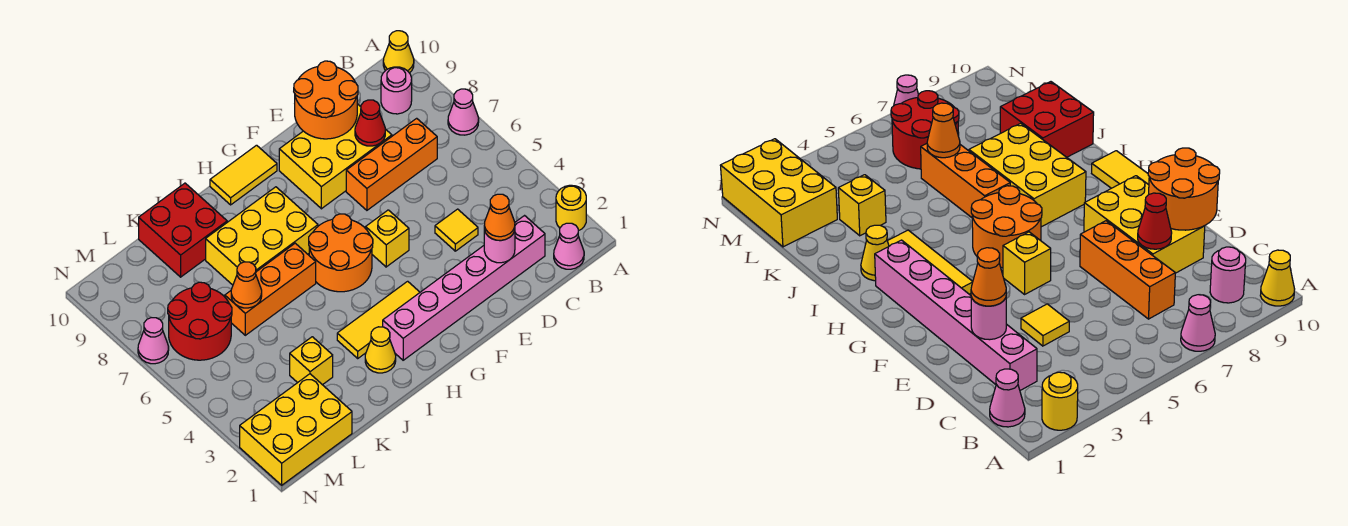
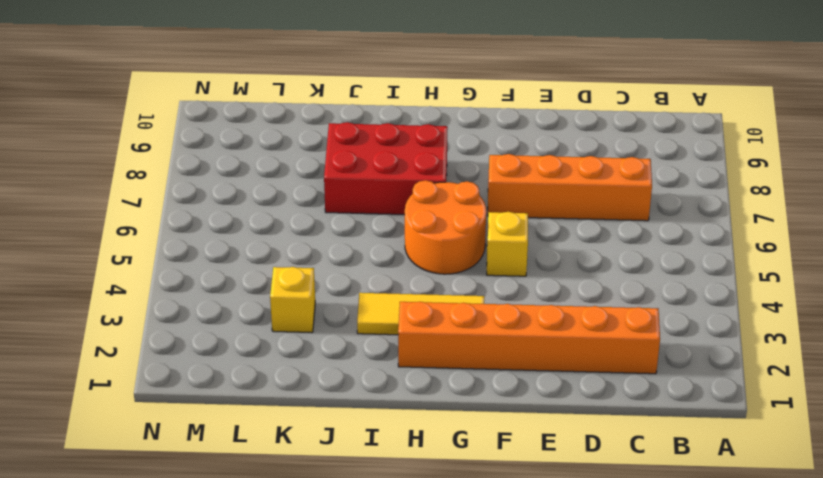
orange brick C2:H2 level 1 -> pink brick C2:H2 level 1
orange brick C7:F7 level 1 -> orange brick C7:E7 level 1
red brick H7:J8 level 1 -> yellow brick H7:J8 level 1
none -> yellow round brick A2 level 1
none -> pink cone A7 level 1
none -> yellow cone A10 level 1

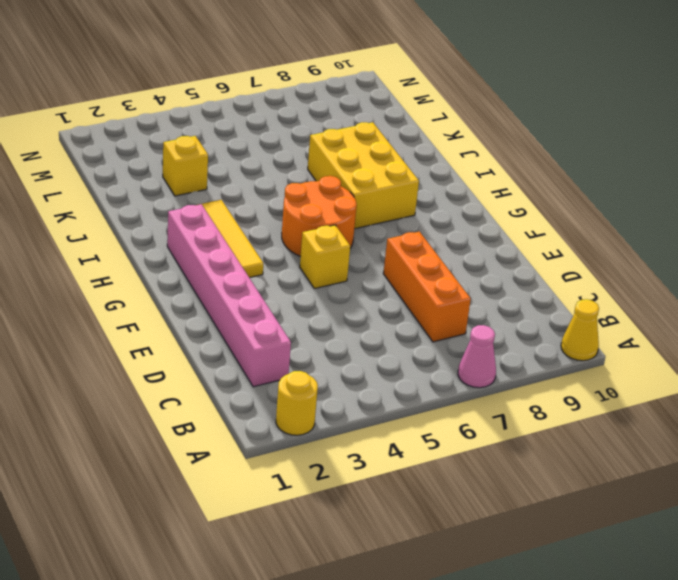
none -> pink cone B1 level 1
none -> pink round brick B9 level 1
none -> yellow tile D4 level 1

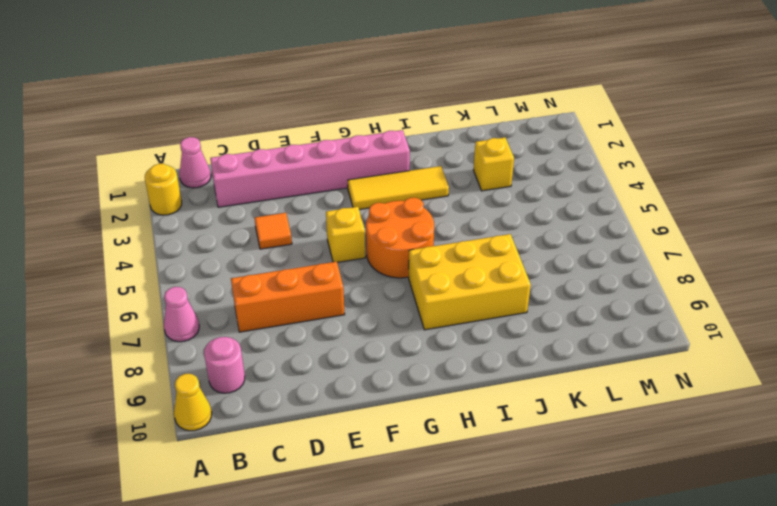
orange tile D4 level 1 -> yellow tile D4 level 1
none -> yellow brick D8:F9 level 1
none -> yellow tile G10:H10 level 1
none -> yellow cone I2 level 1

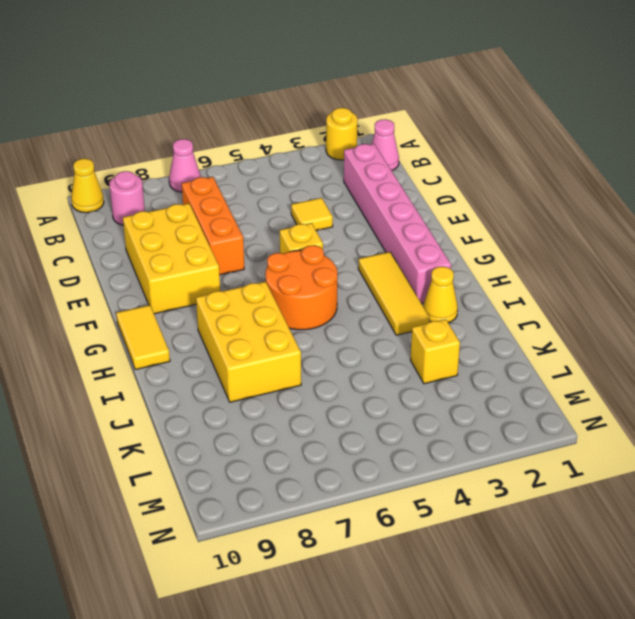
none -> orange brick I6:K6 level 1
none -> red brick J9:K10 level 1
none -> yellow brick L1:N2 level 1

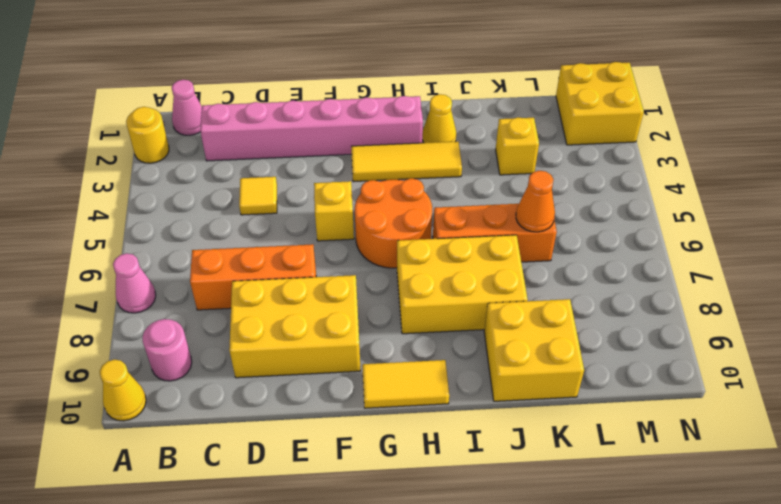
yellow brick J9:K10 level 1 -> red brick J9:K10 level 1
yellow brick M1:N2 level 1 -> yellow brick L1:N2 level 1
none -> red round brick L6:M7 level 1
none -> pink cone N7 level 1
none -> pink round brick D2 level 2

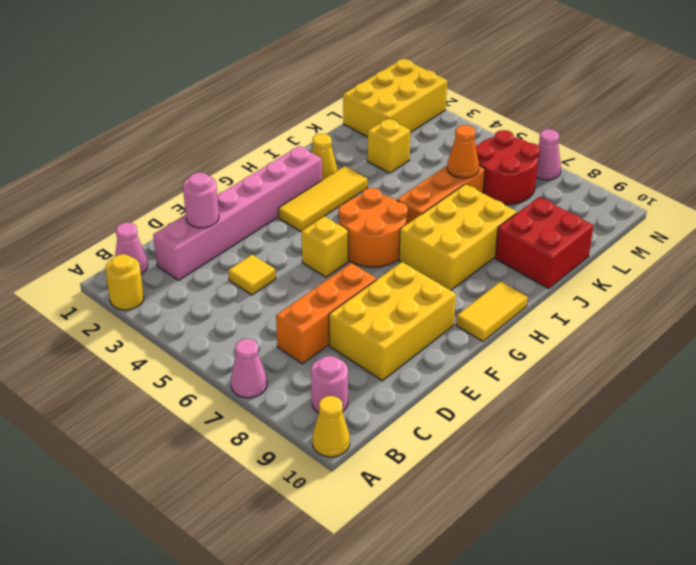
none -> red cone D8 level 2
none -> orange round brick D9:E10 level 2
none -> orange cone D2 level 3

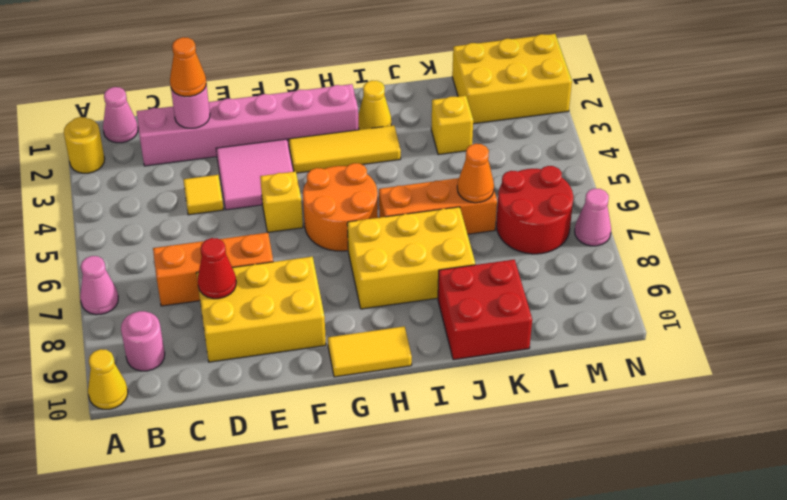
pink tile E3:F4 level 1 -> none
none -> orange round brick D9:E10 level 2

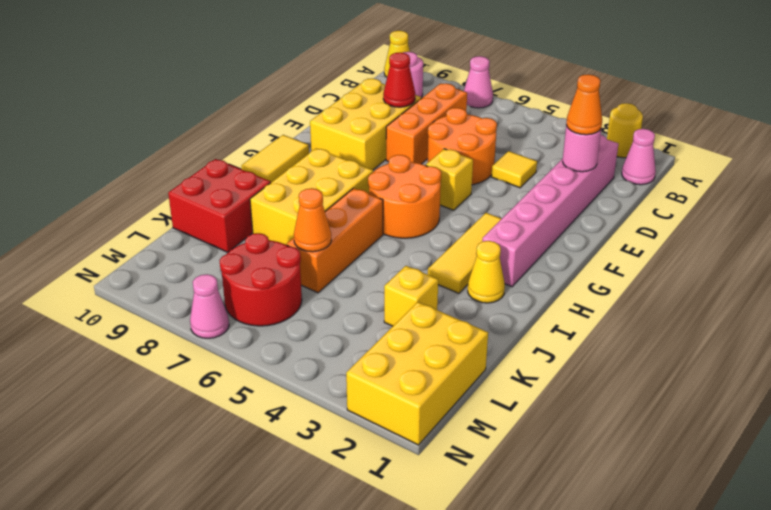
orange round brick D5:E6 level 1 -> orange round brick D9:E10 level 2

